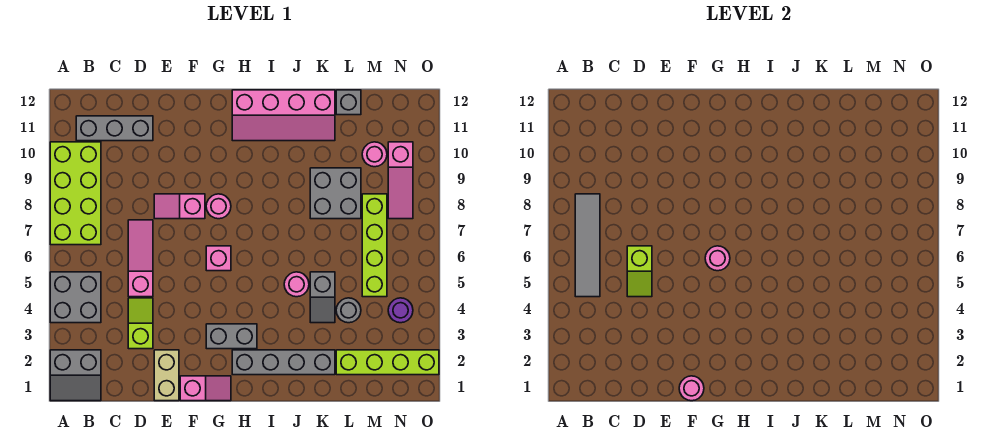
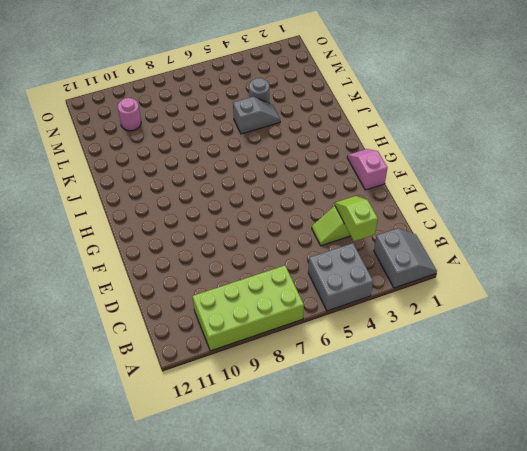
lime slope C3:D3 level 2 top C -> lime slope D5:D6 level 2 top 6
none -> grey brick B11:D11 level 1
none -> pink slope D5:D7 level 1 top 5
none -> tan brick E1:E2 level 1

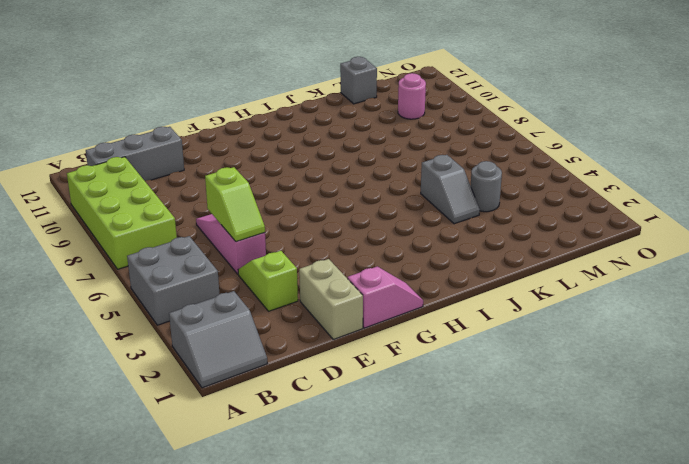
none -> pink slope E8:F8 level 1 top F
none -> grey brick G3:H3 level 1
none -> pink brick G6 level 1

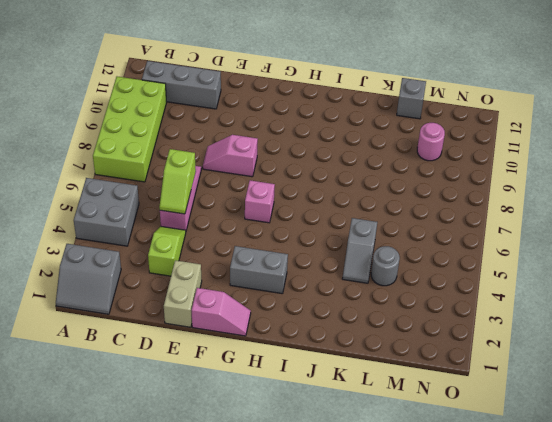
none -> pink round brick G8 level 1
none -> grey brick H2:K2 level 1
none -> pink slope H11:K12 level 1 top 12

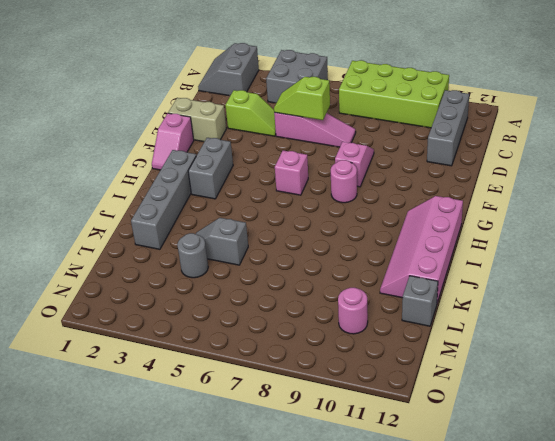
none -> pink round brick J5 level 1
none -> grey brick K8:L9 level 1
none -> lime brick L2:O2 level 1

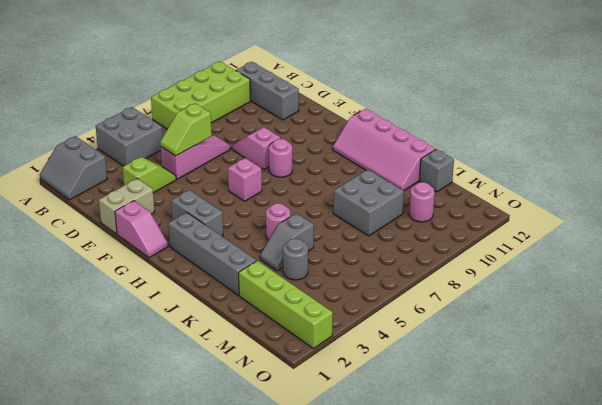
none -> lime brick M5:M8 level 1
none -> purple round brick N4 level 1
none -> pink slope N8:N10 level 1 top 10

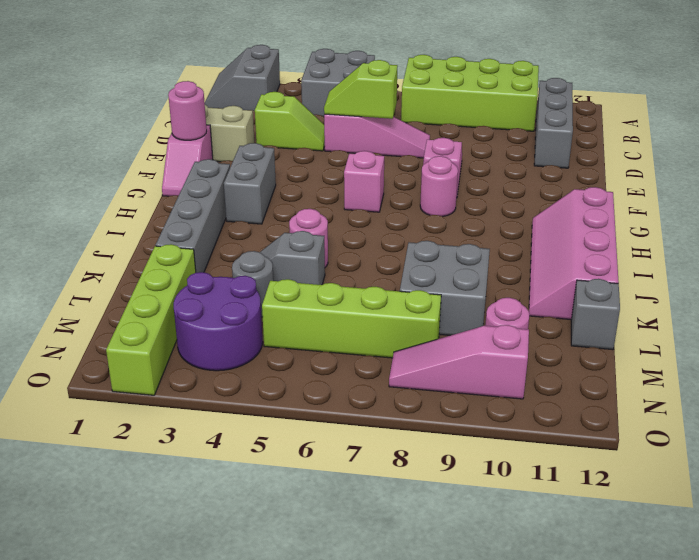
purple round brick M3:N4 level 1 -> purple round brick N4 level 1
none -> grey tile B5:B8 level 2
none -> pink round brick G6 level 2

